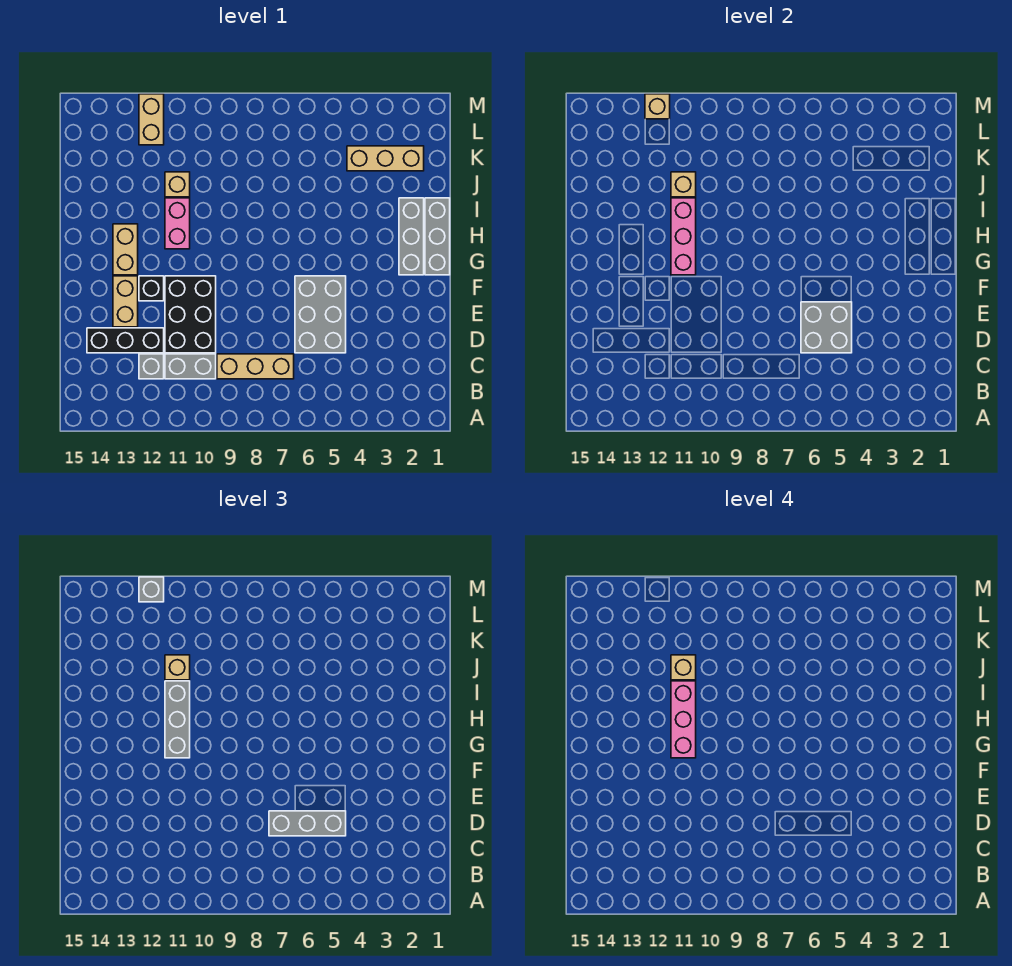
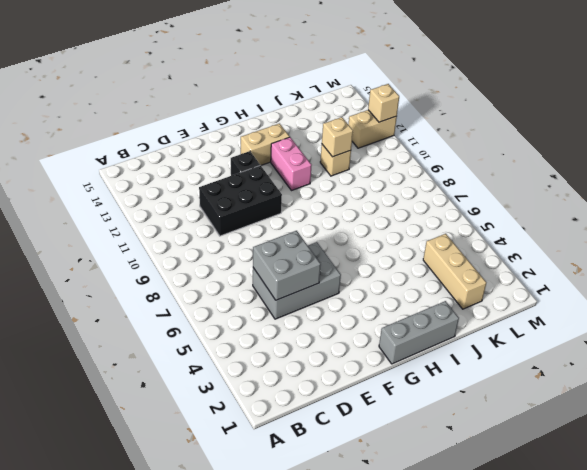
pink brick H11:H12 level 1 -> pink brick H11:I11 level 1
none -> tan brick C7:C9 level 1
none -> grey brick C10:C11 level 1
none -> grey brick C12 level 1

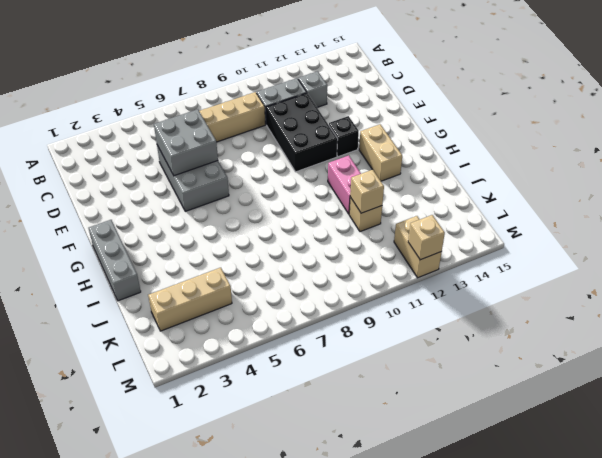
none -> black brick D12:D14 level 1
none -> tan brick E13:F13 level 1
none -> grey brick G2:I2 level 1

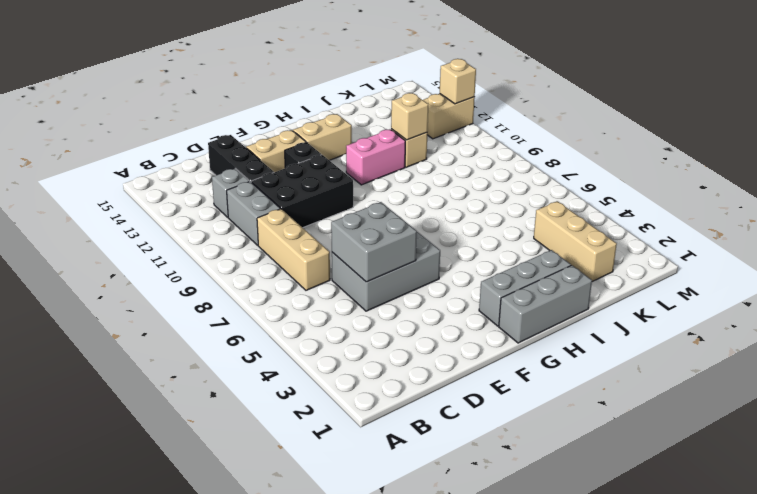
none -> pink brick G11:I11 level 2
none -> grey brick D5:D7 level 3
none -> grey brick G11:I11 level 3

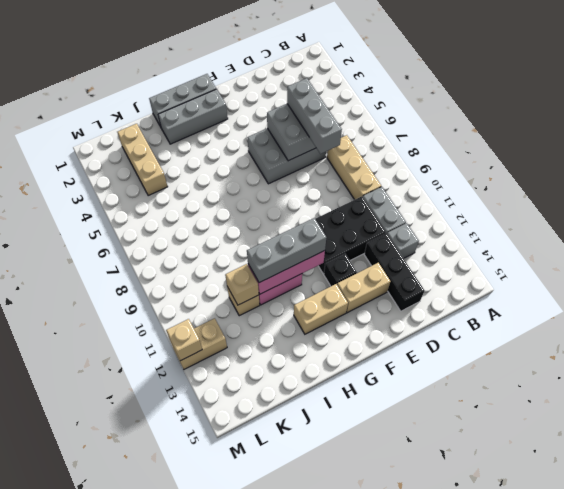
none -> tan brick J11 level 3
none -> grey brick M12 level 3
none -> pink brick G11:I11 level 4

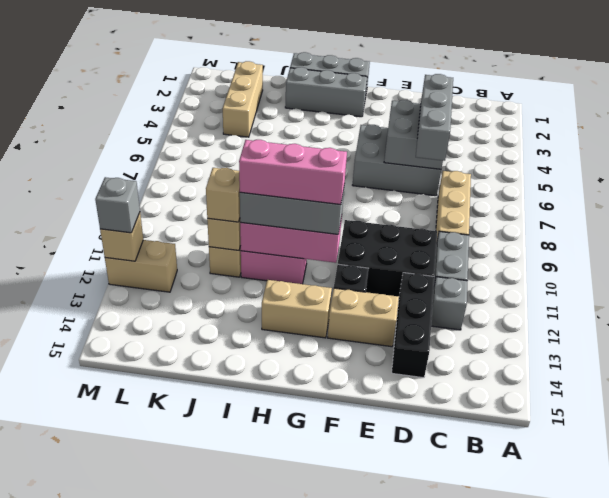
none -> tan brick J11 level 4

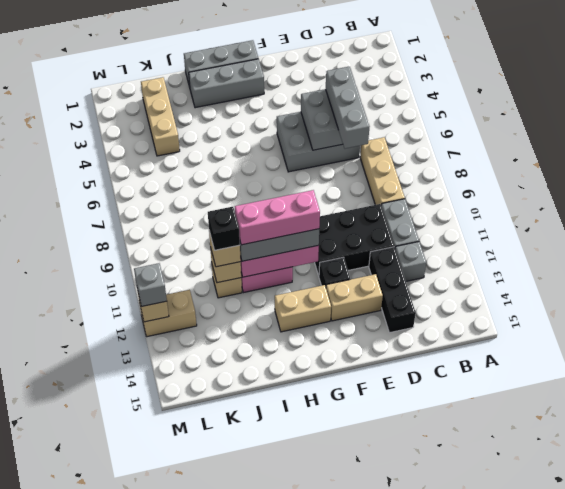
black brick J11 level 4 -> tan brick J11 level 4

